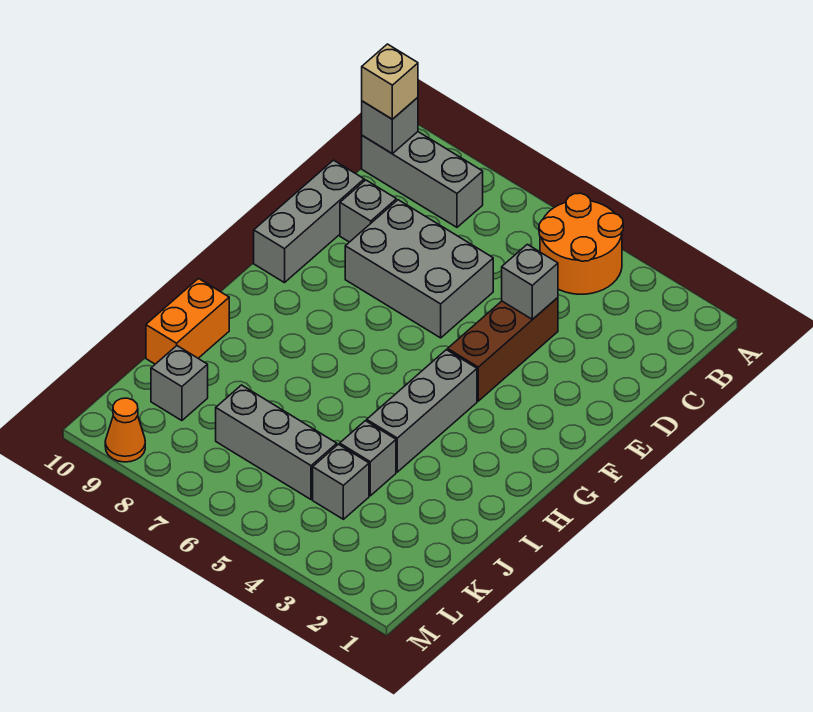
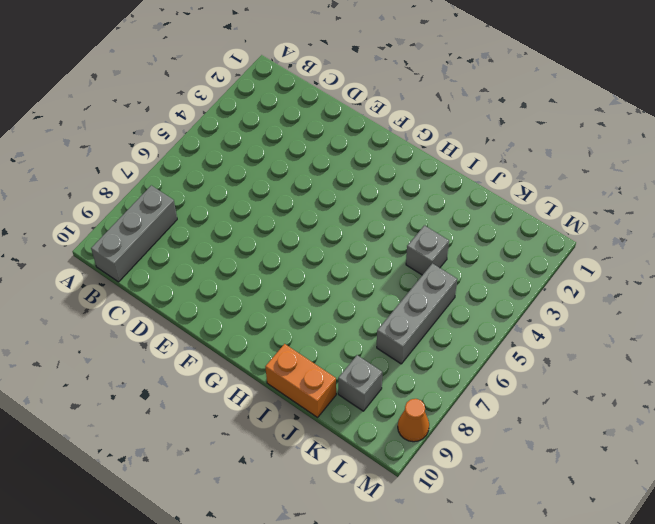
none -> orange round brick A4:B5 level 1
none -> brown brick D4:F4 level 1
none -> grey brick D6:E8 level 1

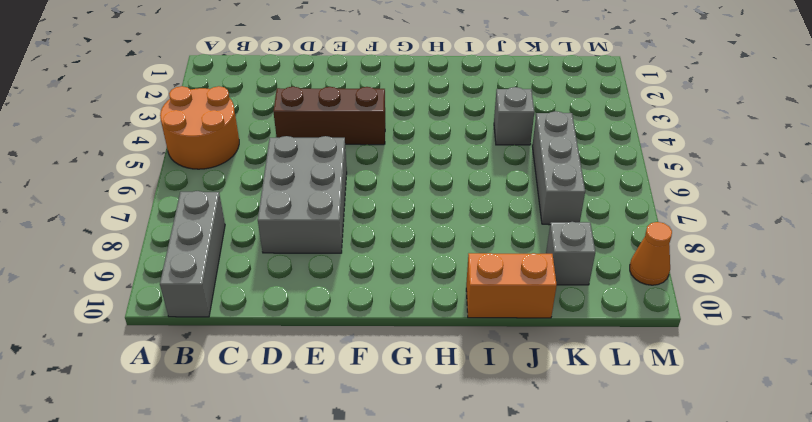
none -> grey brick D9 level 1
none -> grey brick D10:F10 level 1
none -> grey brick G4:I4 level 1

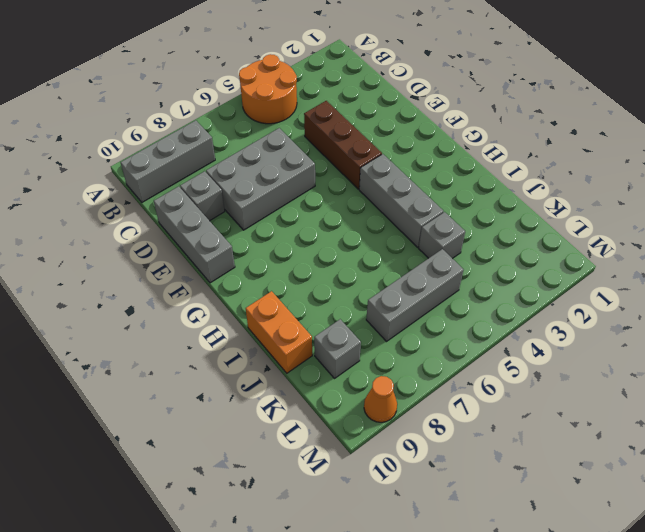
none -> grey brick K4 level 1
none -> grey brick B10 level 2
none -> grey brick D4 level 2

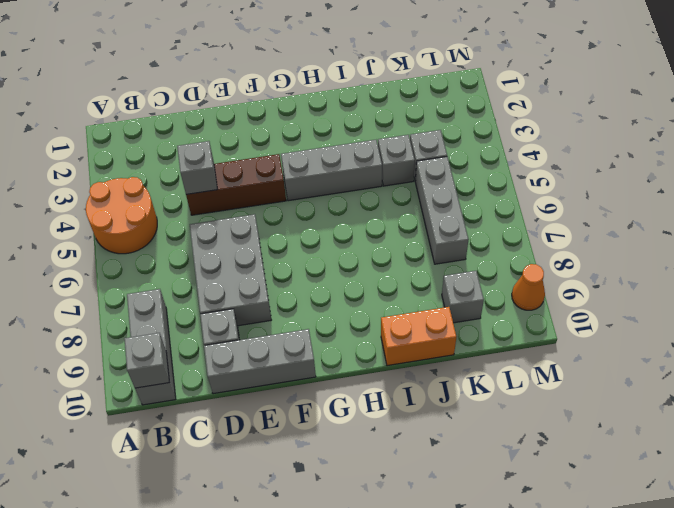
none -> tan brick B10 level 3

